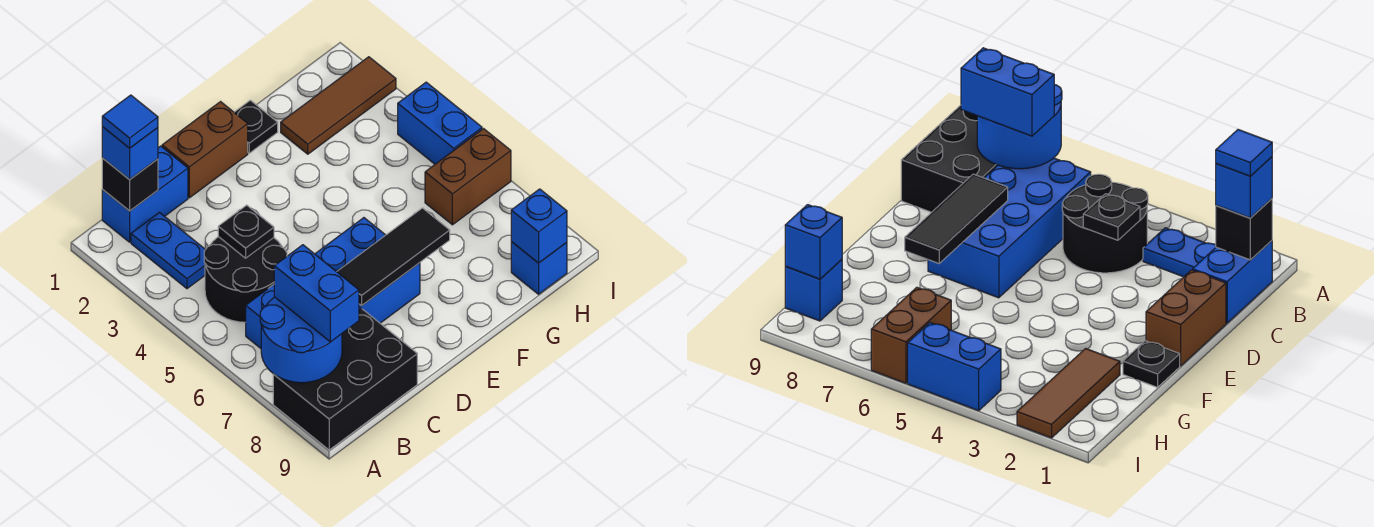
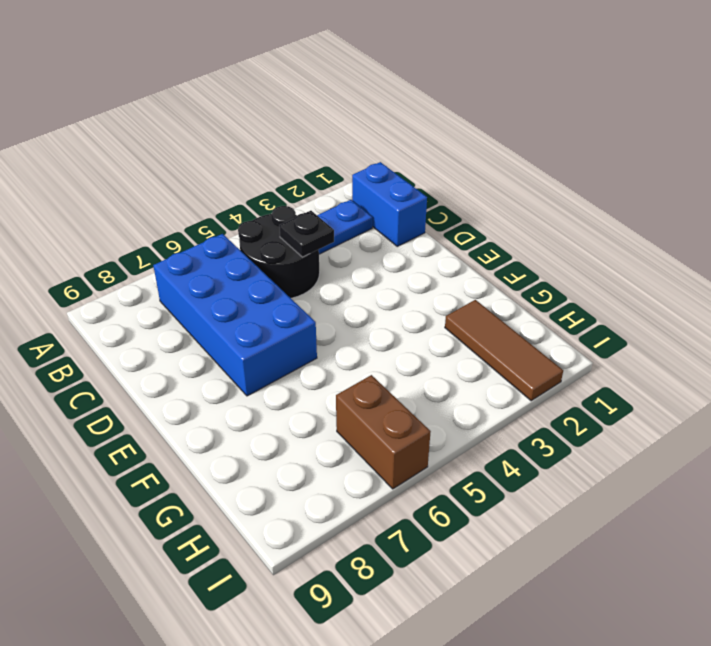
none -> black brick A8:C9 level 1
none -> brown brick D1:E1 level 1
none -> black plate F1 level 1

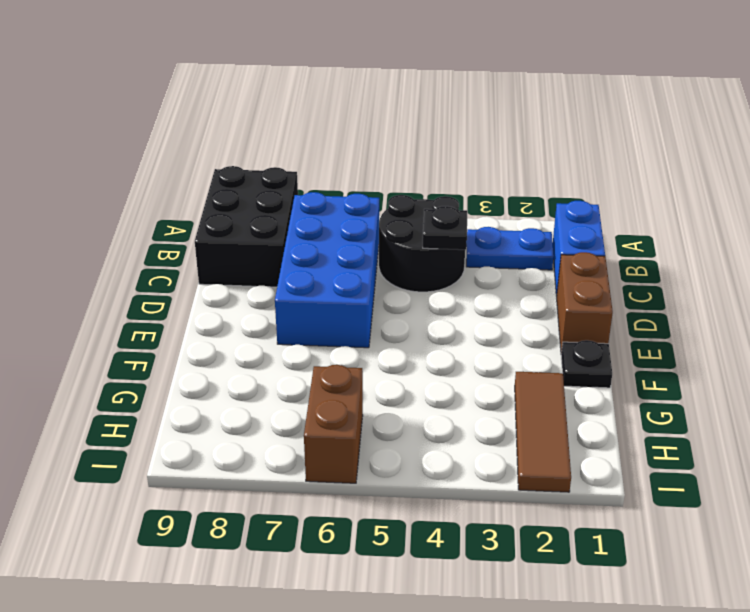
none -> blue brick H9 level 1
none -> blue brick I4:I5 level 1
none -> blue round brick A7:B8 level 2

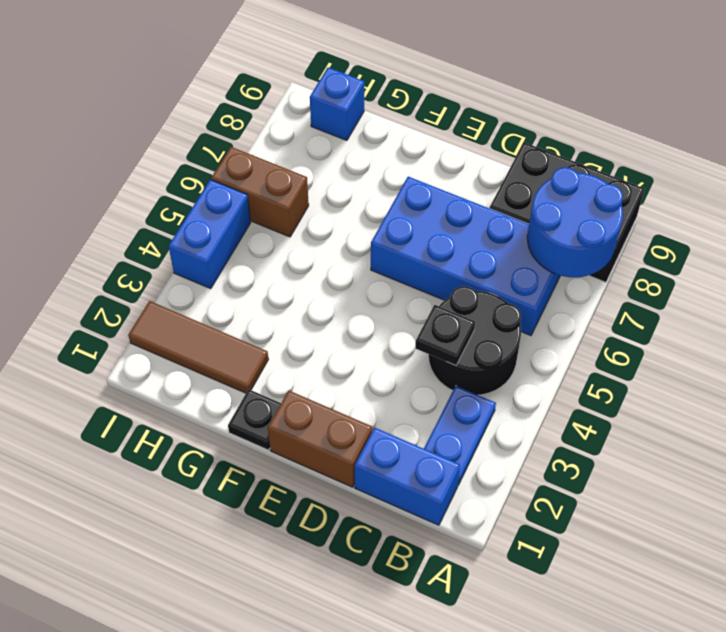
none -> black brick B1 level 2
none -> black tile D7:F7 level 2
none -> blue brick H9 level 2

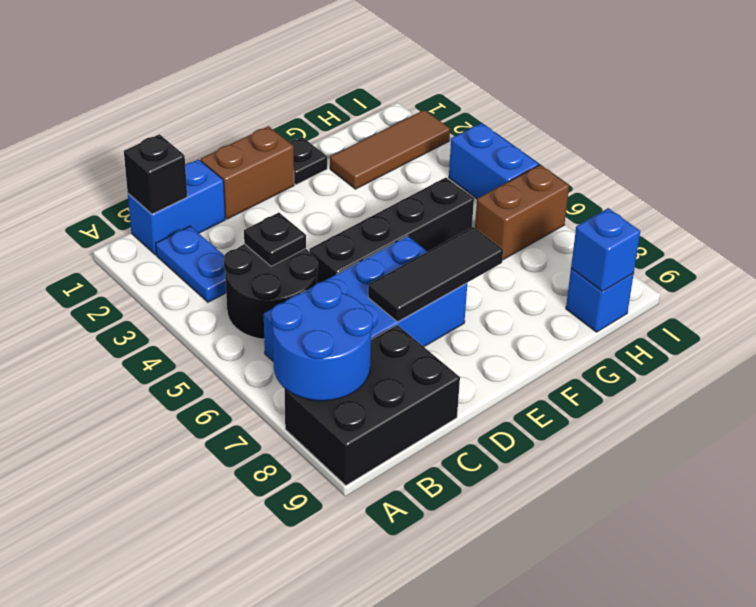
black brick D5:G5 level 1 -> none
none -> blue brick B1 level 3
none -> blue brick B7:B8 level 3
none -> blue tile B1 level 4

